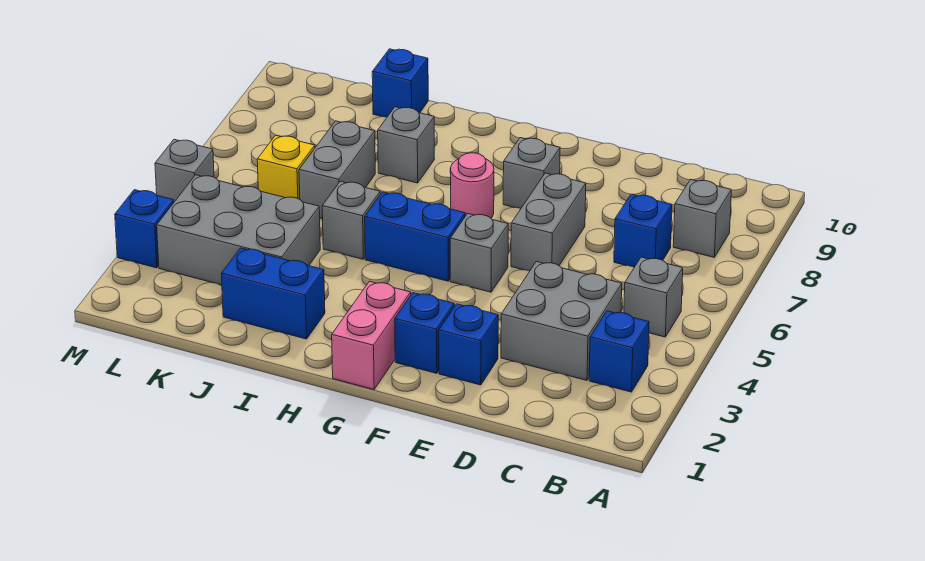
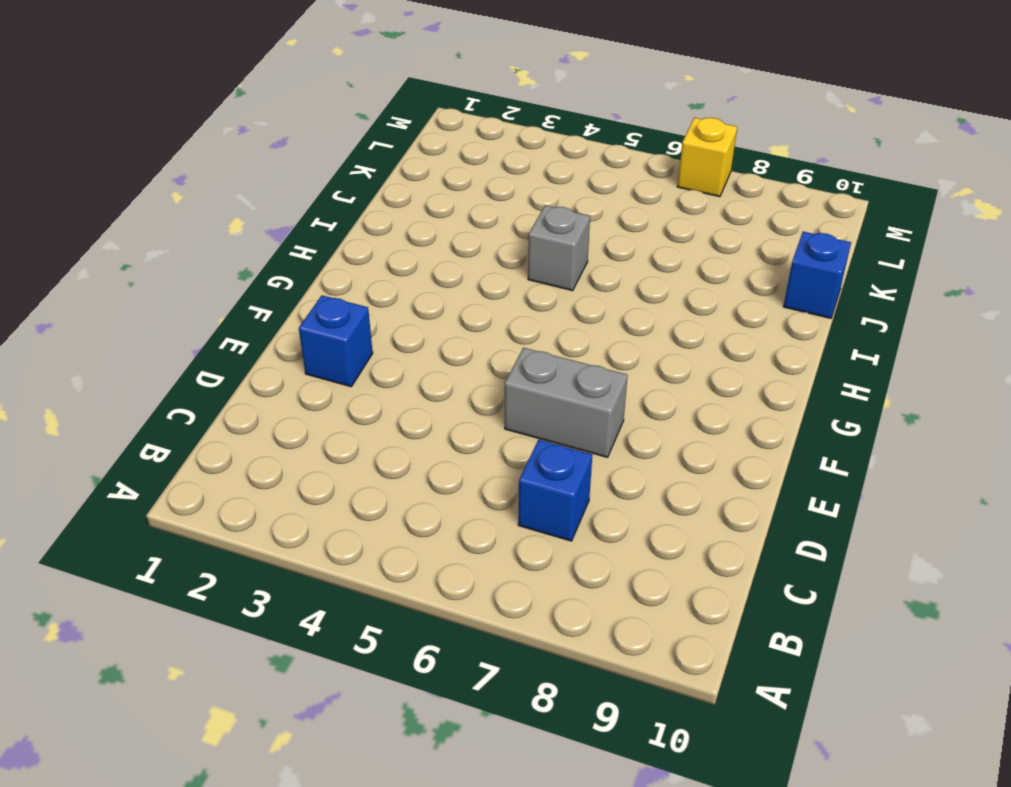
yellow brick M7 level 1 -> yellow brick K6 level 1
none -> blue brick B3 level 1
none -> grey brick B5 level 1
none -> grey brick B8 level 1

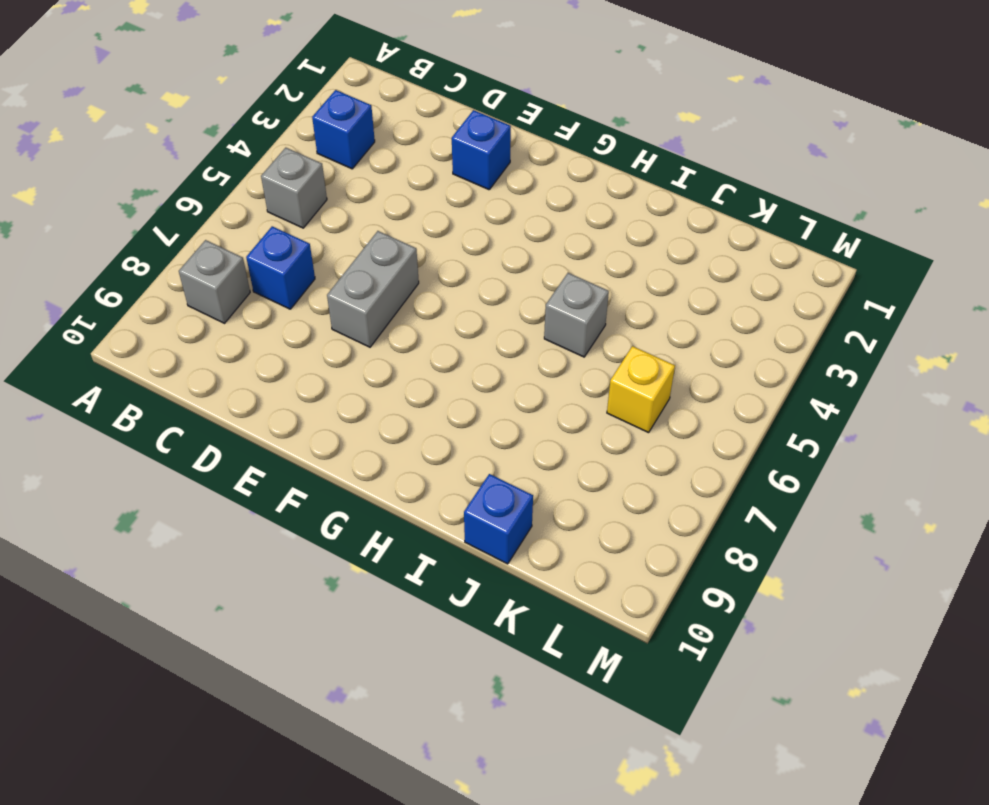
none -> grey brick C3:D4 level 1
none -> blue brick F2 level 1
none -> grey brick F5 level 1

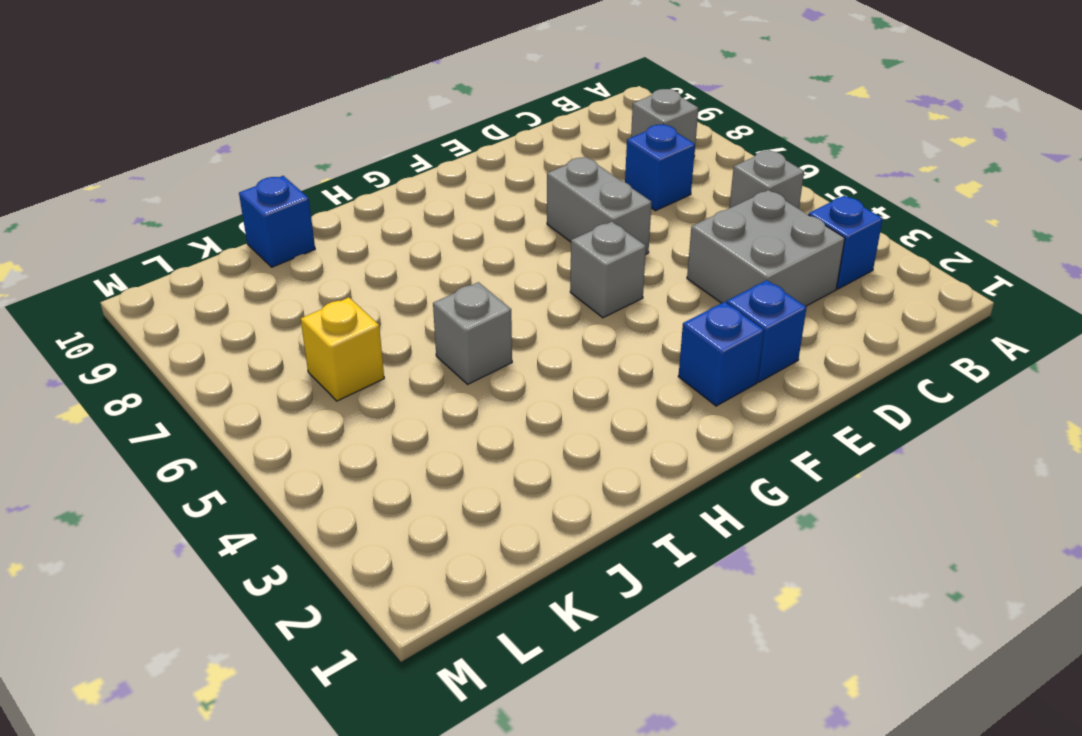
none -> grey brick F8 level 1
none -> pink brick G1:G2 level 1
none -> blue brick G5:H5 level 1

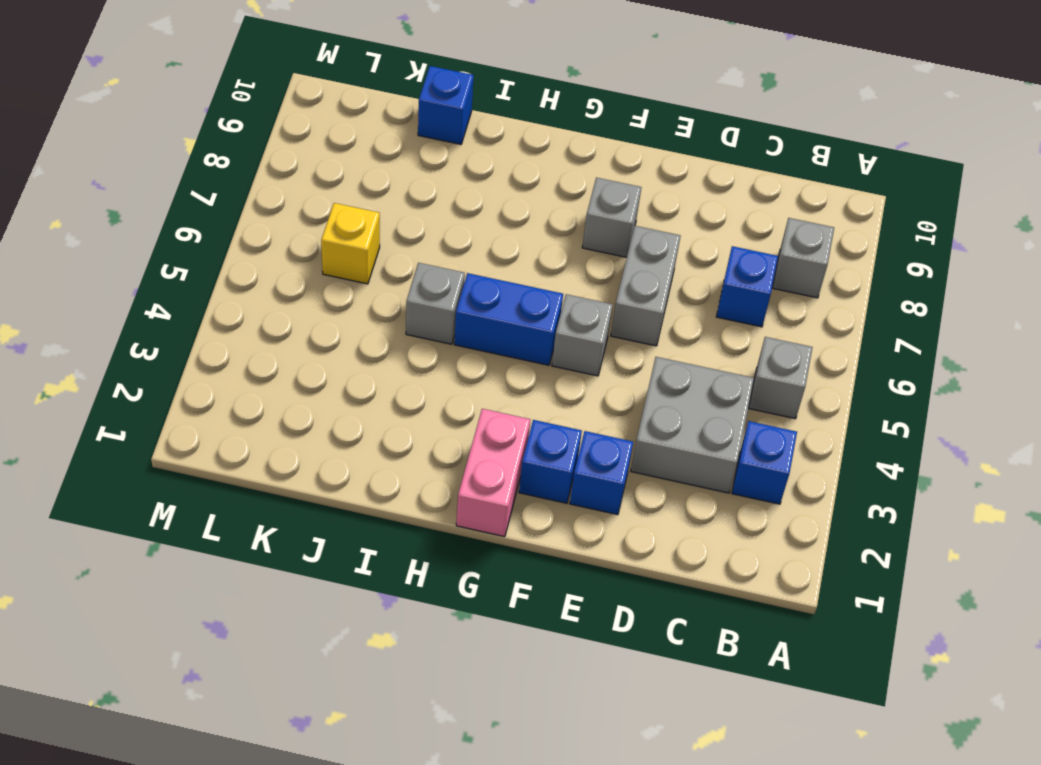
none -> pink round brick G7 level 1
none -> blue brick I2:J2 level 1
none -> grey brick I8 level 1

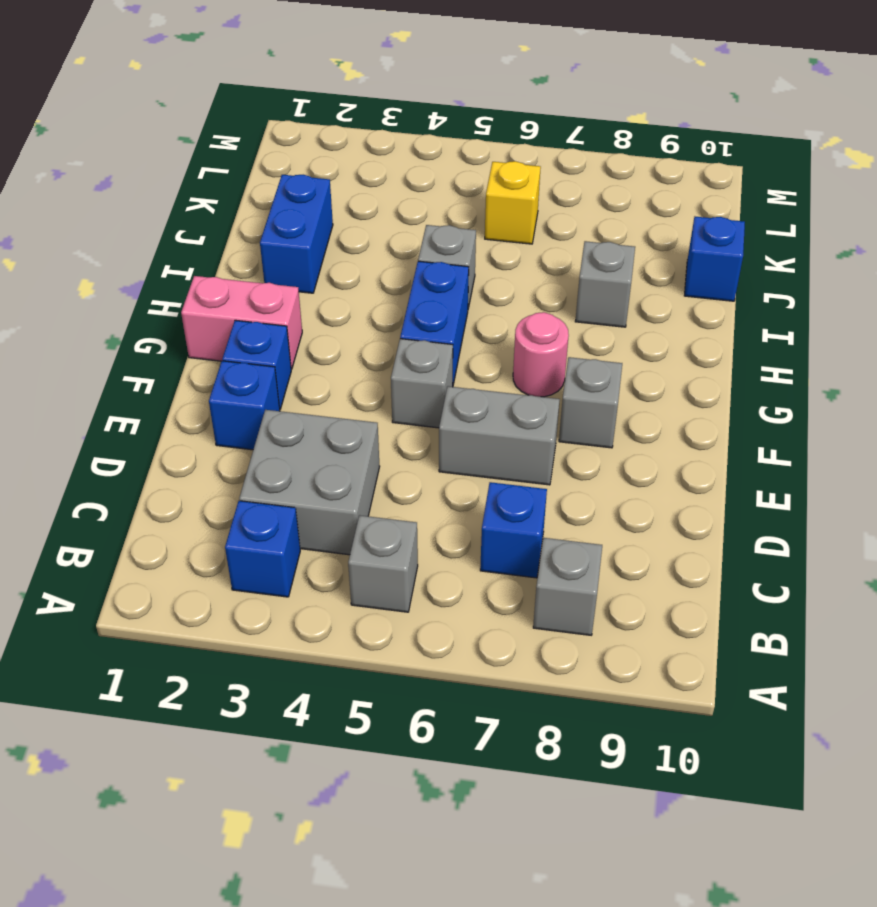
none -> grey brick J3:L4 level 1
none -> grey brick J6:J7 level 1
none -> blue brick M3 level 1

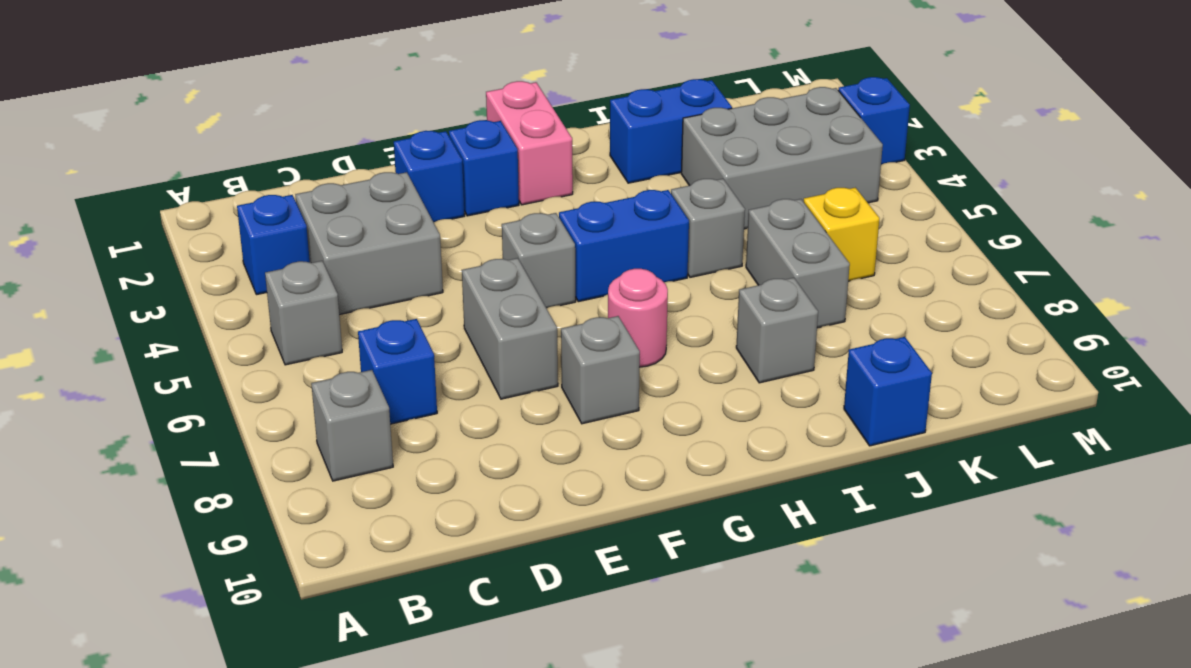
none -> grey brick M5 level 1

